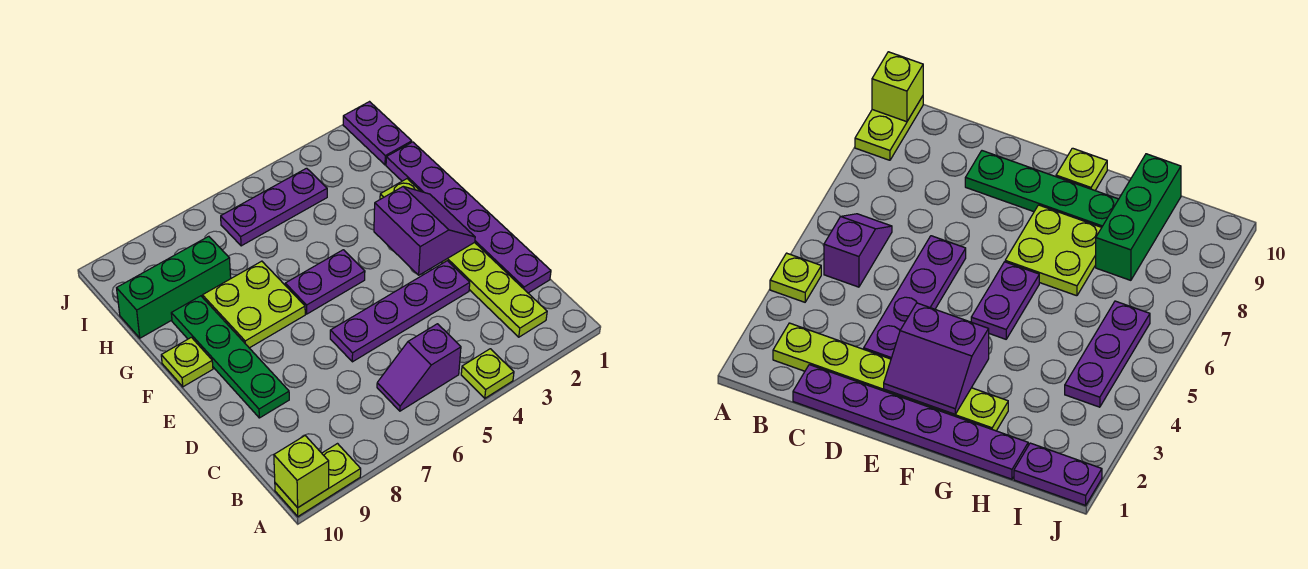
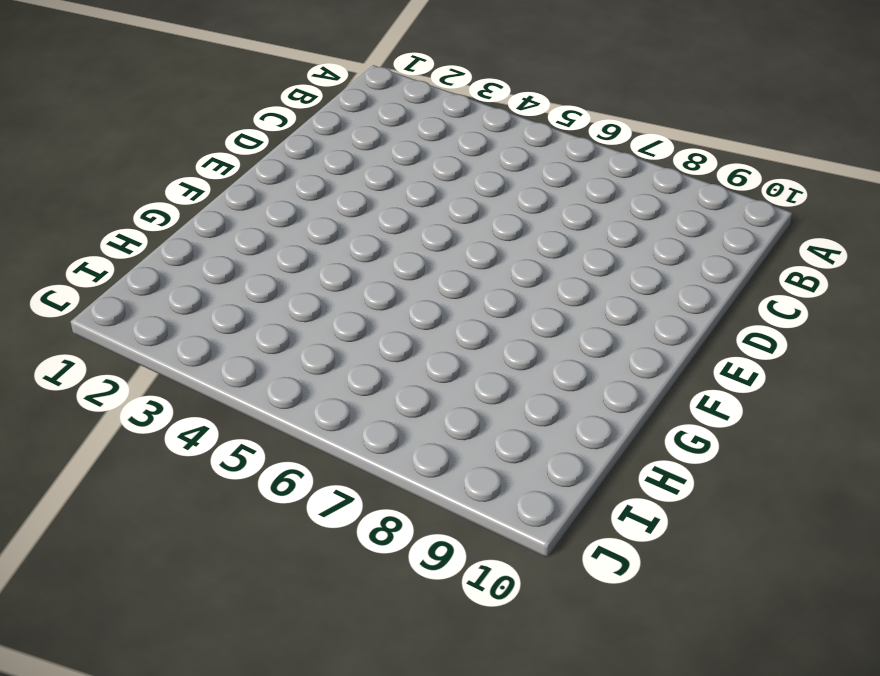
none -> lime plate A4 level 1
none -> lime plate A9:A10 level 1
none -> lime plate B2:G2 level 1

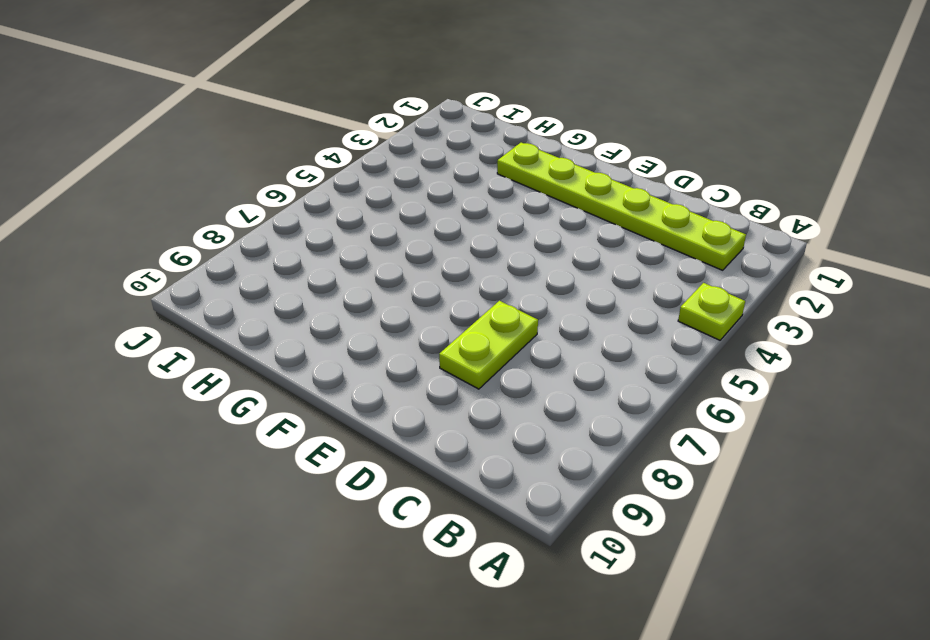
lime plate D7:D8 level 1 -> lime plate A9:A10 level 1
none -> purple slope B5:B6 level 1 top 5
none -> purple plate C1:H1 level 1
none -> purple plate D3:D6 level 1

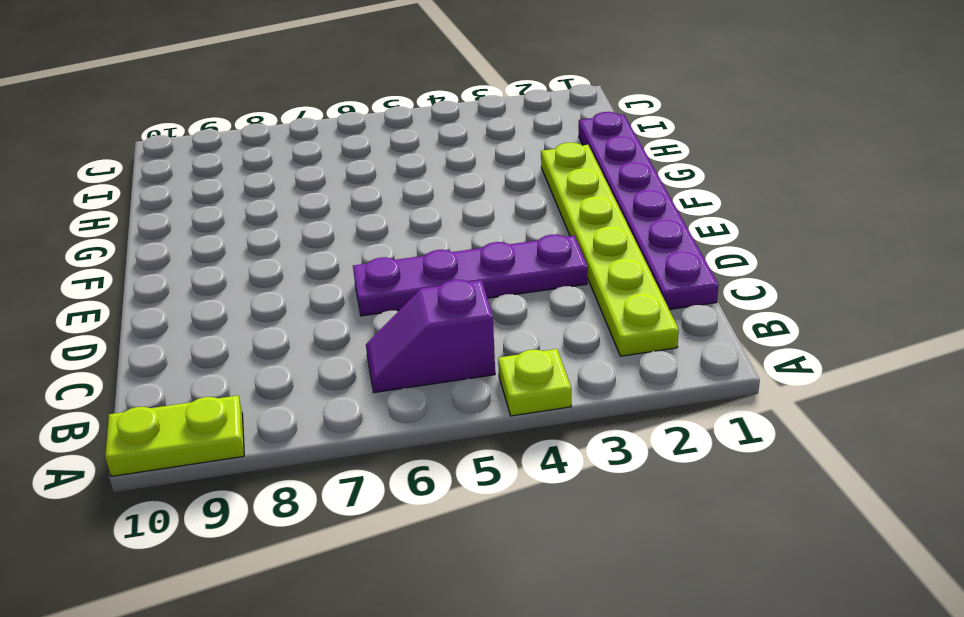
none -> green plate D9:G9 level 1
none -> purple plate F5:F6 level 1
none -> lime plate F7:G8 level 1

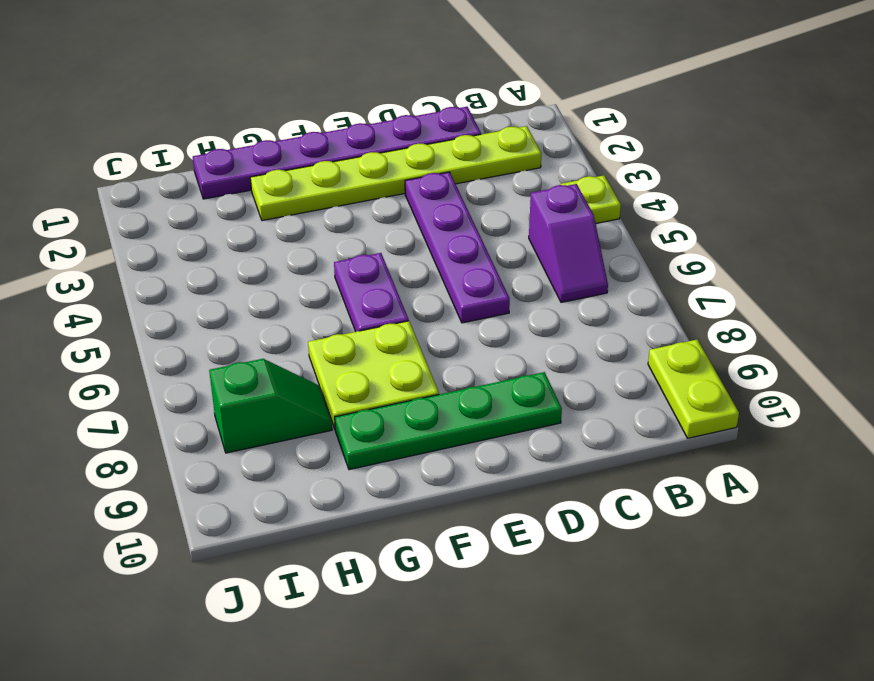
green slope H8:I8 level 1 top I -> green brick H8:H10 level 1
none -> lime plate F10 level 1
none -> purple plate I1:J1 level 1
none -> purple plate I4:I6 level 1

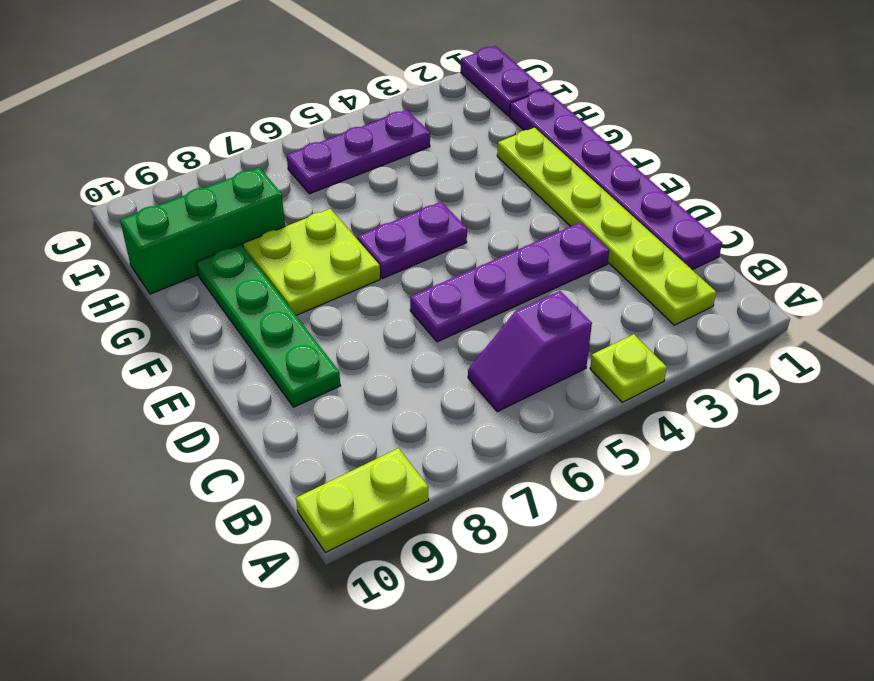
none -> lime plate F10 level 1
none -> lime brick A10 level 2
none -> purple slope E2:F3 level 2 top 3

